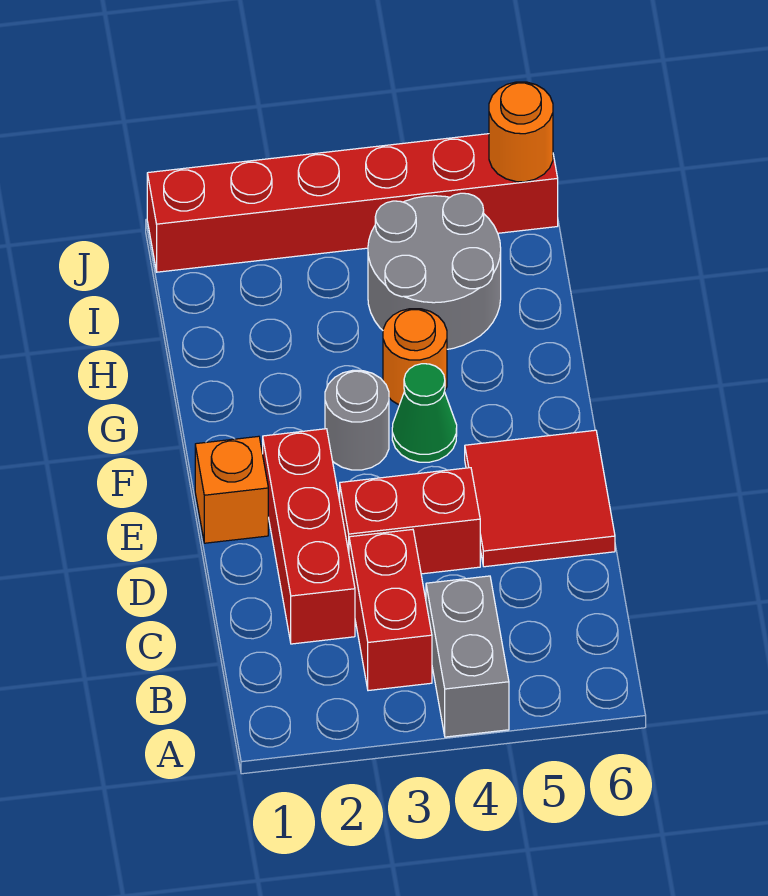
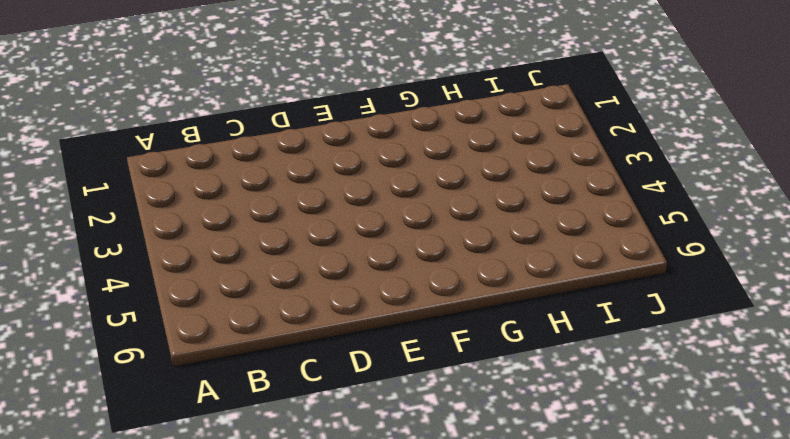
none -> grey brick A4:B4 level 1
none -> red brick B3:C3 level 1
none -> red brick C2:E2 level 1

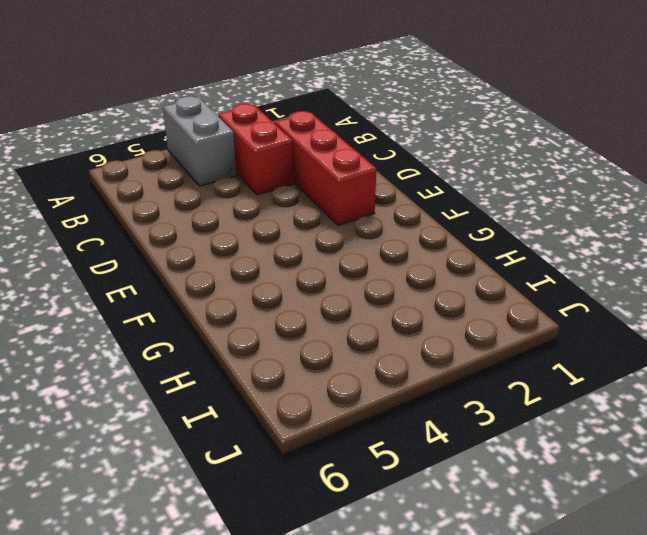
none -> red brick D3:D4 level 1
none -> red tile D5:E6 level 1
none -> orange brick E1 level 1

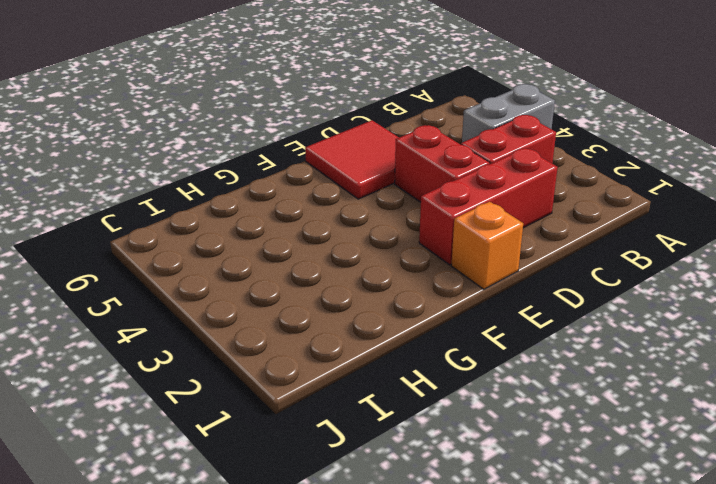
none -> grey round brick F3 level 1
none -> green cone F4 level 1
none -> orange round brick G4 level 1

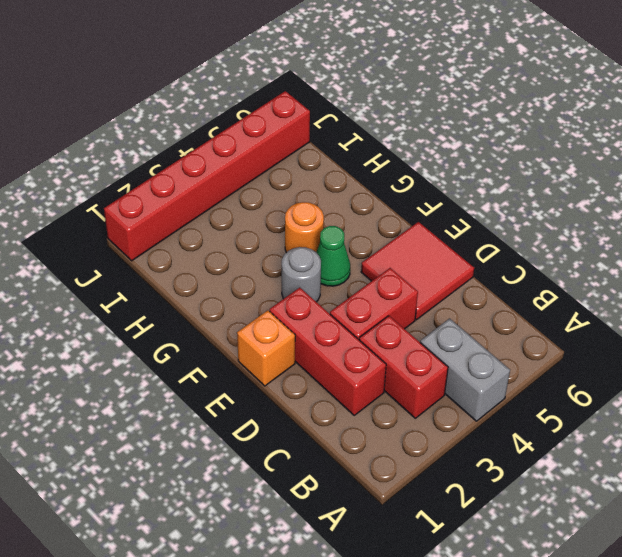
none -> grey round brick H4:I5 level 1
none -> orange round brick J6 level 2

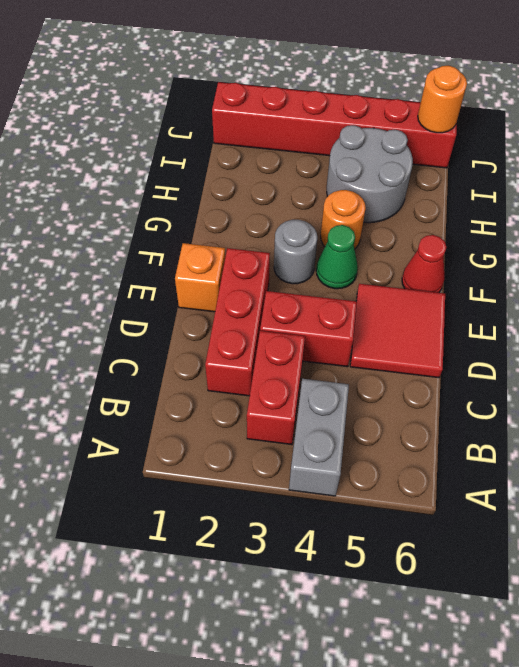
red cone F6 level 1 -> none

